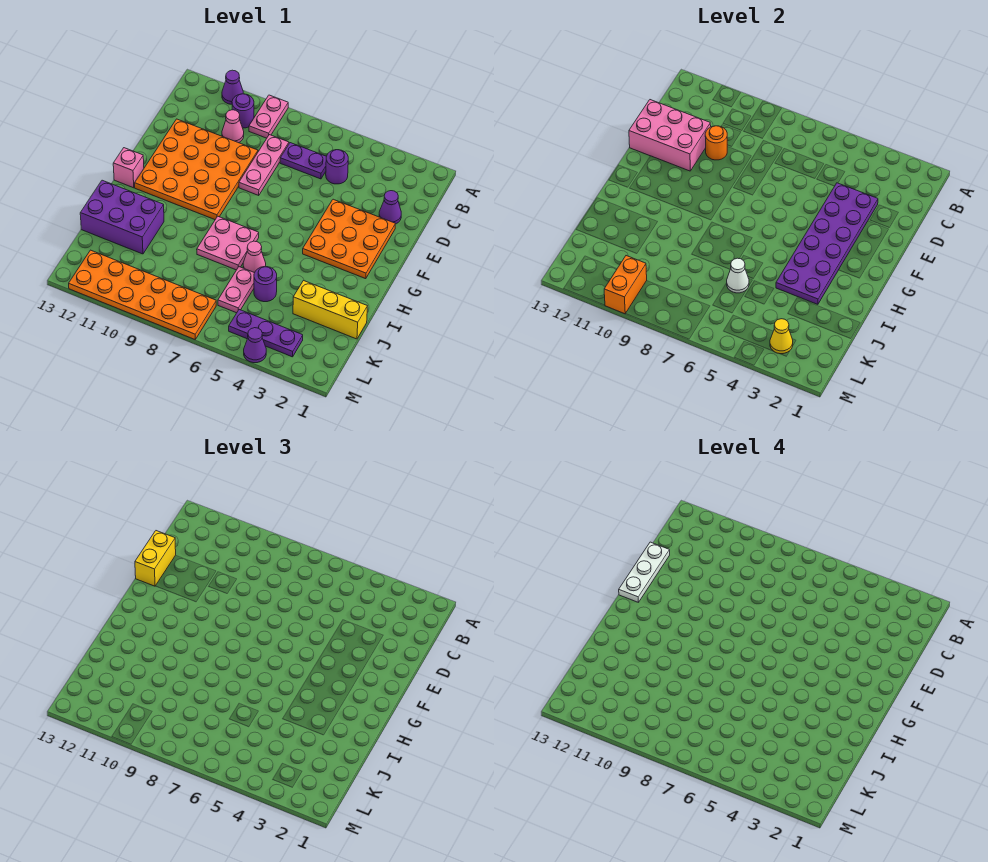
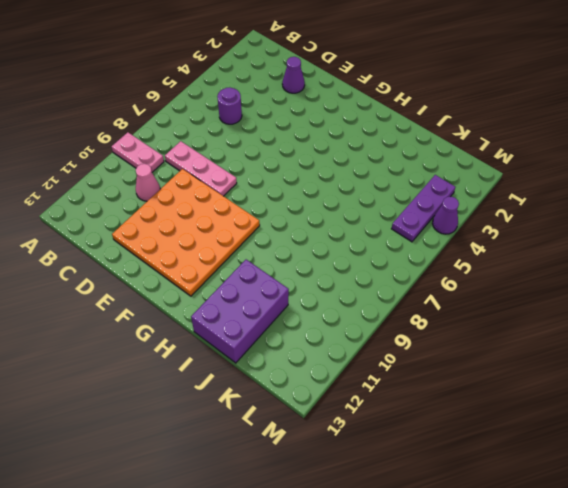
none -> purple cone A11 level 1
none -> purple round brick B10 level 1
none -> purple plate C6:C7 level 1

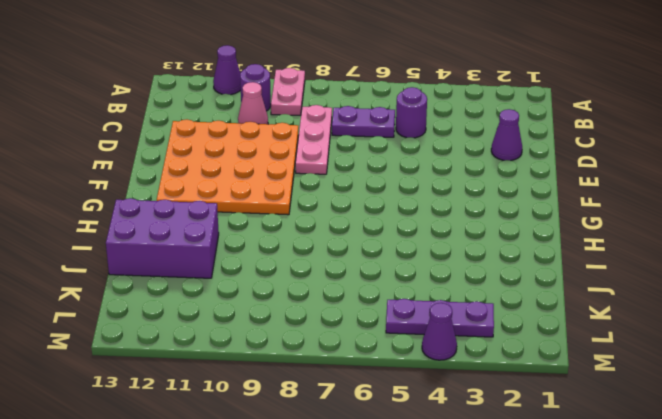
none -> orange plate E2:G4 level 1
none -> pink brick G13 level 1
none -> pink plate H7:I8 level 1

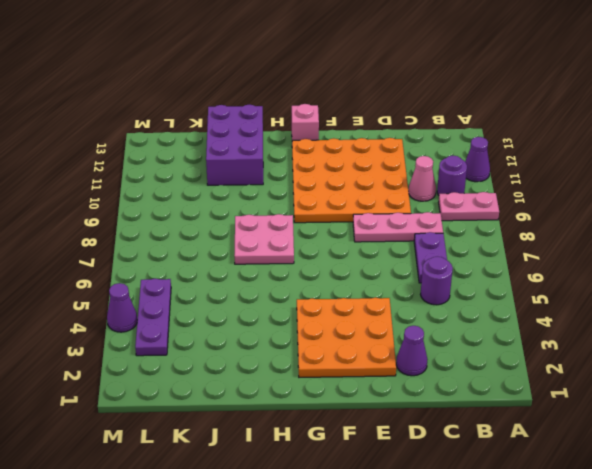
none -> pink cone I6 level 1
none -> yellow brick J1:J3 level 1
none -> purple round brick J5 level 1

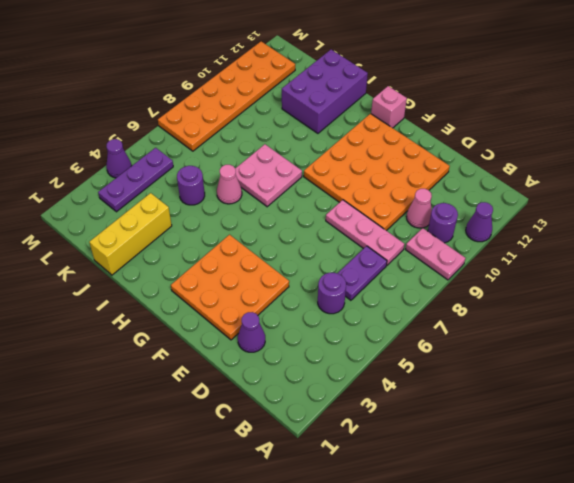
none -> pink plate J6:K6 level 1
none -> purple plate D3:I4 level 2
none -> orange round brick D10 level 2

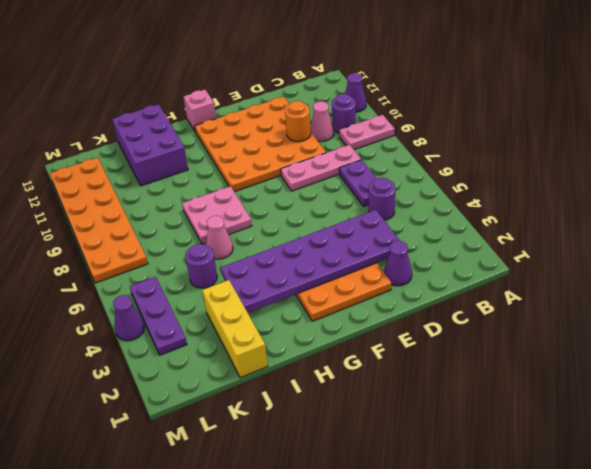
none -> pink plate J6:K6 level 1
none -> pink brick D11:E13 level 2
none -> white cone J6 level 2

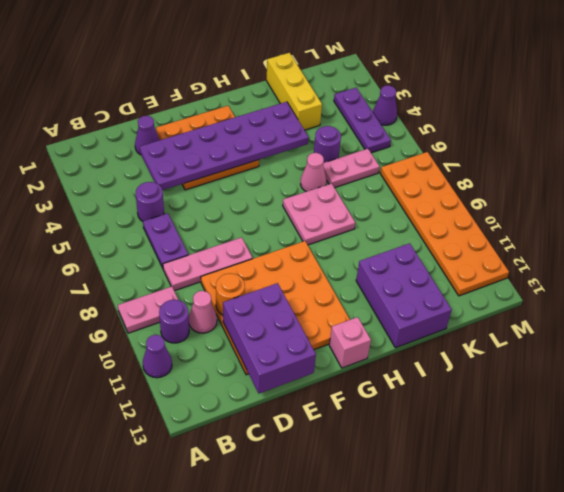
purple brick D11:E13 level 2 -> pink brick D11:E13 level 2
none -> white cone J6 level 2
none -> yellow cone L3 level 2
none -> orange brick L10:M10 level 2

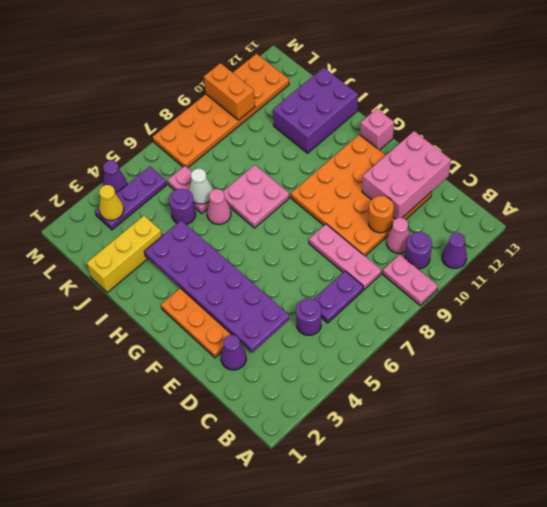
none -> yellow brick D13:E13 level 3
none -> white plate D13:F13 level 4

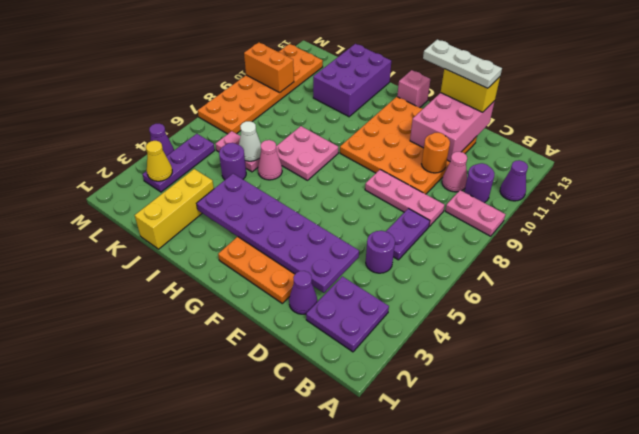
purple plate B2:C3 level 1 -> none

